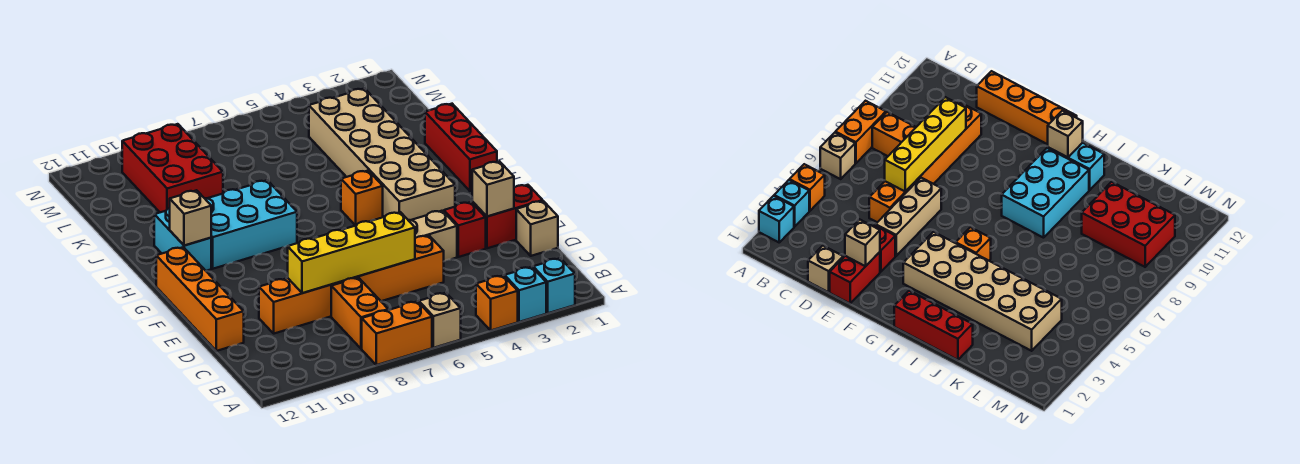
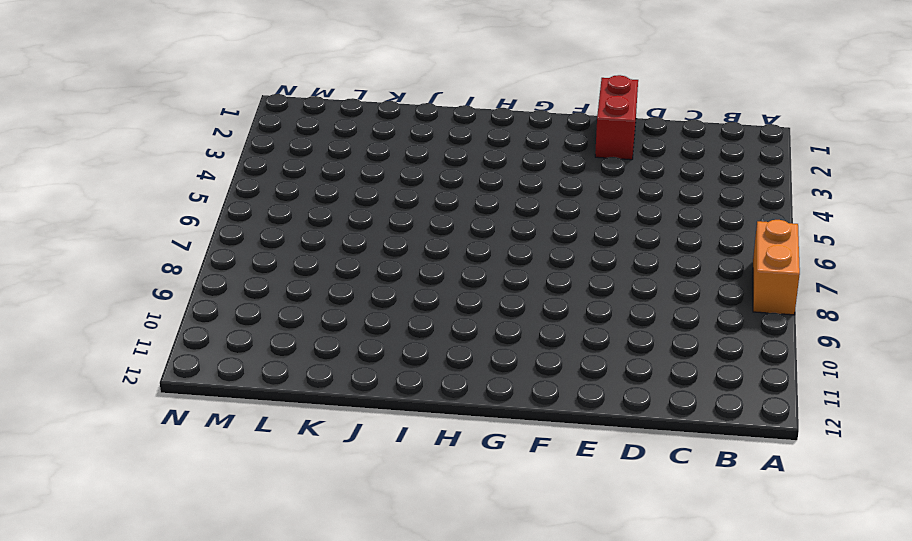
none -> cyan brick A2 level 1
none -> cyan brick A3 level 1
none -> orange brick A4 level 1

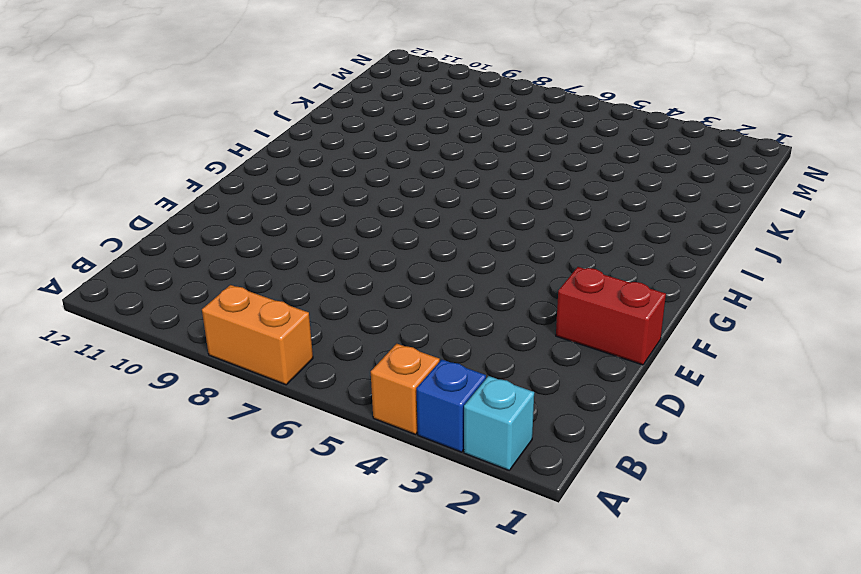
blue brick A3 level 1 -> cyan brick A3 level 1
none -> tan brick A6 level 1
none -> orange brick B8:C8 level 1
none -> tan brick D1 level 1

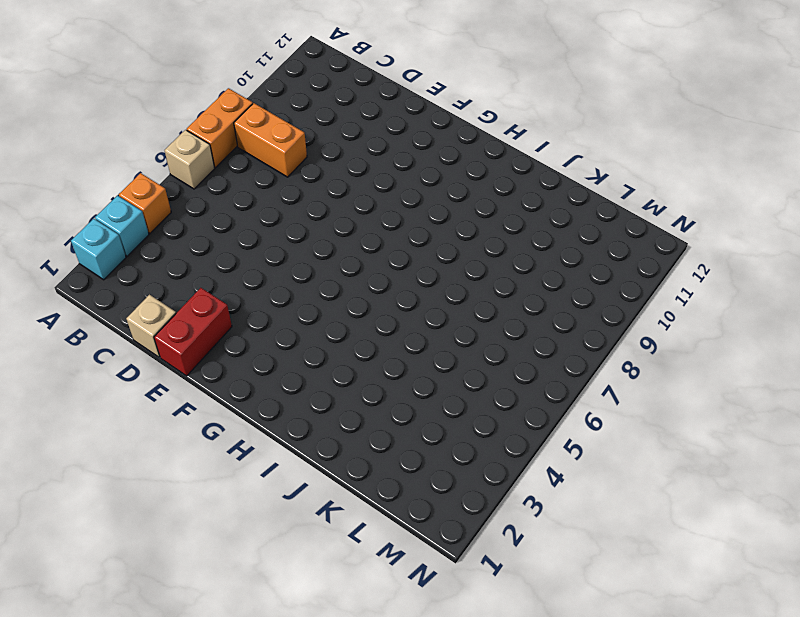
none -> orange brick D5:D10 level 1
none -> orange brick D12:G12 level 1
none -> red brick E3 level 1

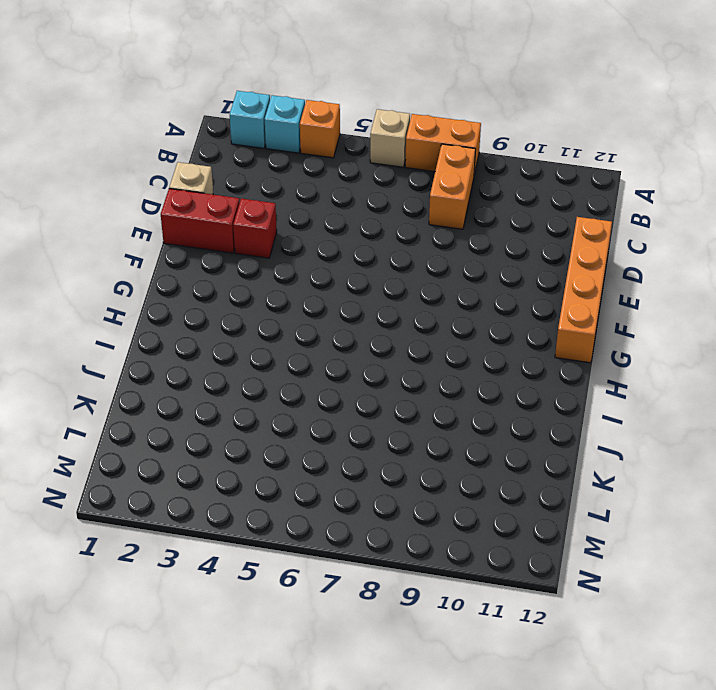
none -> orange brick D5:D10 level 1
none -> tan brick E4:E6 level 1
none -> tan brick G3:L4 level 1

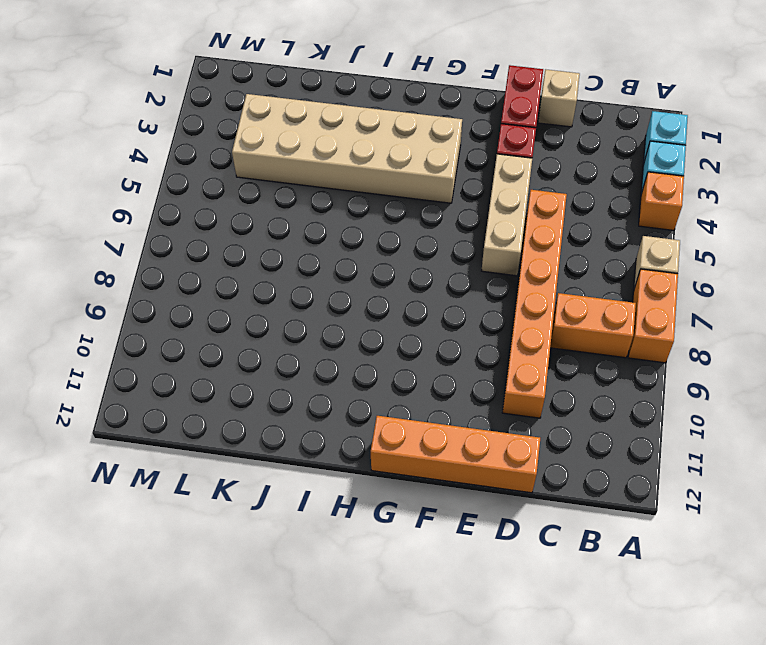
none -> red brick H1:J1 level 1
none -> orange brick H5 level 1
none -> cyan brick H8:I10 level 1

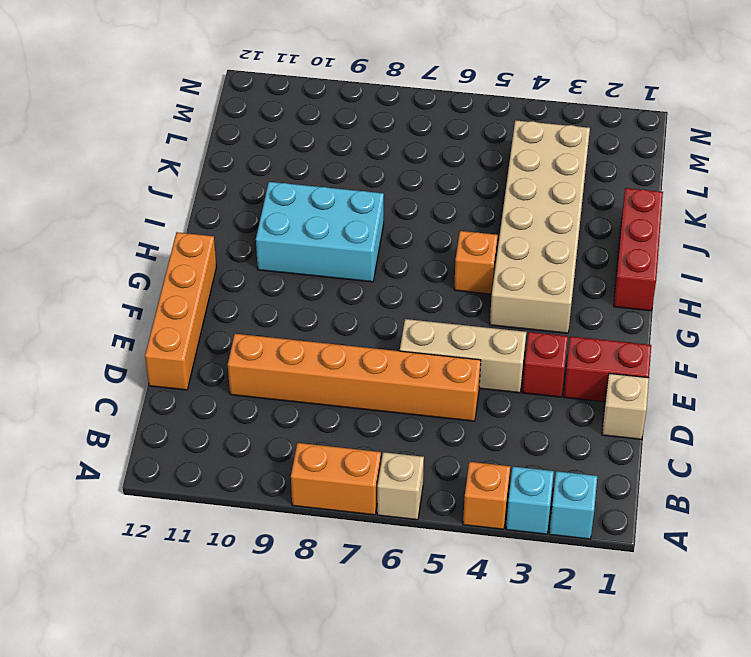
none -> orange brick B8:C8 level 1
none -> cyan brick H11:I11 level 1
none -> red brick K9:M10 level 1

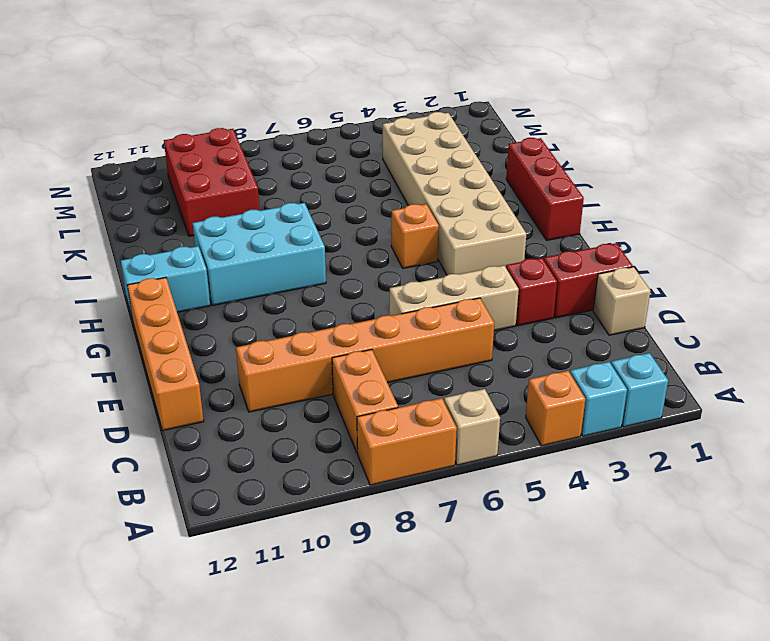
cyan brick H11:H12 level 1 -> cyan brick H11:I11 level 1
none -> yellow brick D6:D9 level 2
none -> tan brick E2 level 2
none -> tan brick H11 level 2

